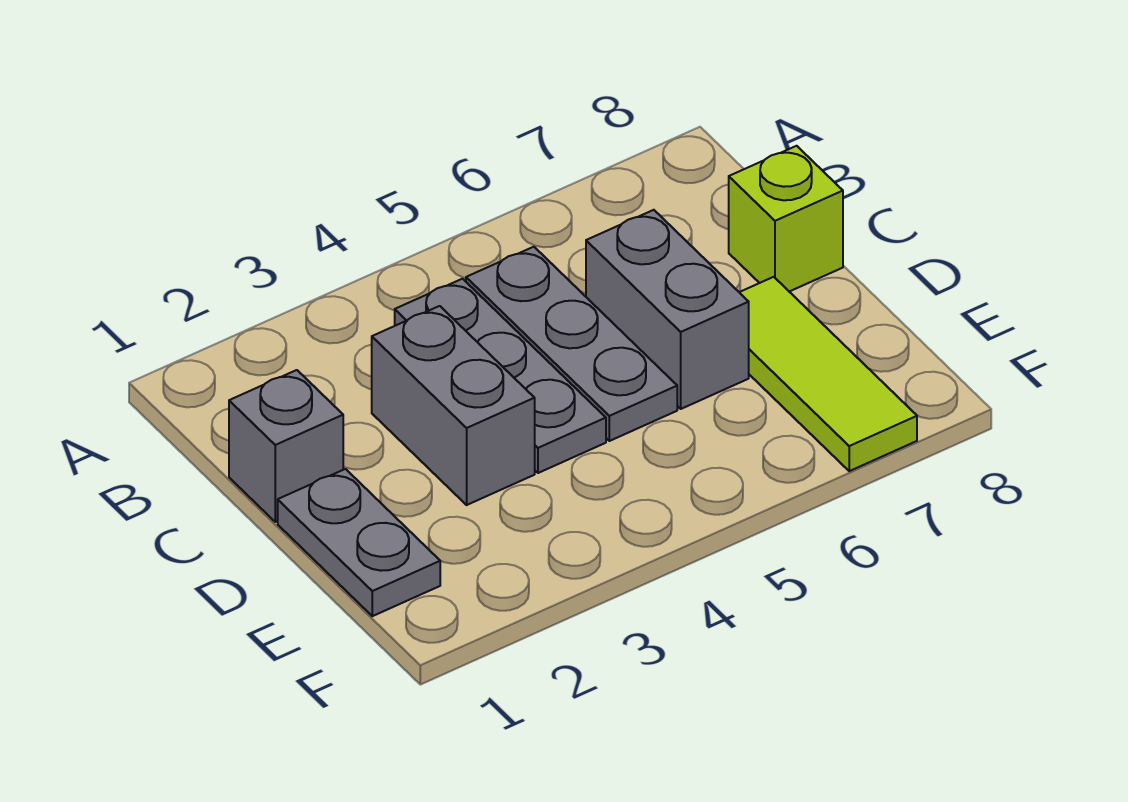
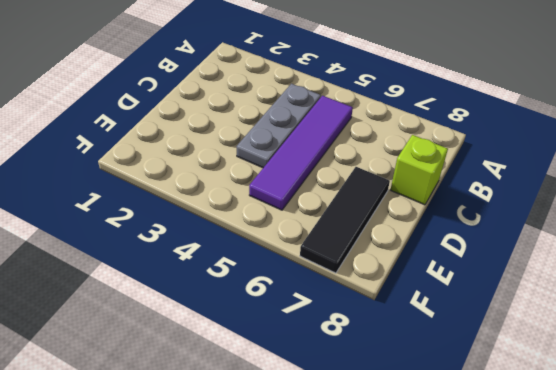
purple tile B5:E5 level 1 -> grey plate B5:D5 level 1
black tile D7:F7 level 1 -> lime tile D7:F7 level 1
none -> grey brick C1 level 1
none -> grey brick C3:D3 level 1

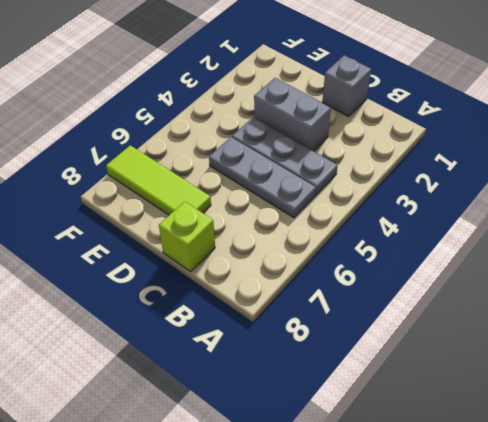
none -> grey brick C6:D6 level 1
none -> grey plate D1:E1 level 1

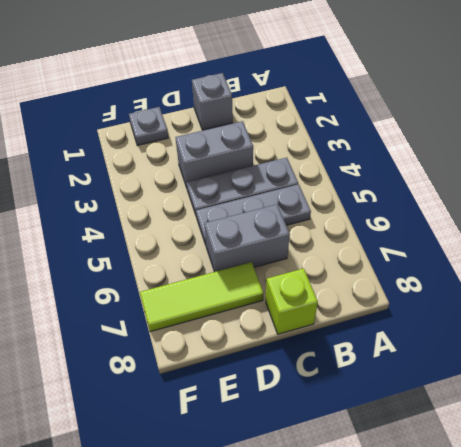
grey plate E1 level 1 -> grey plate D1:E1 level 1

